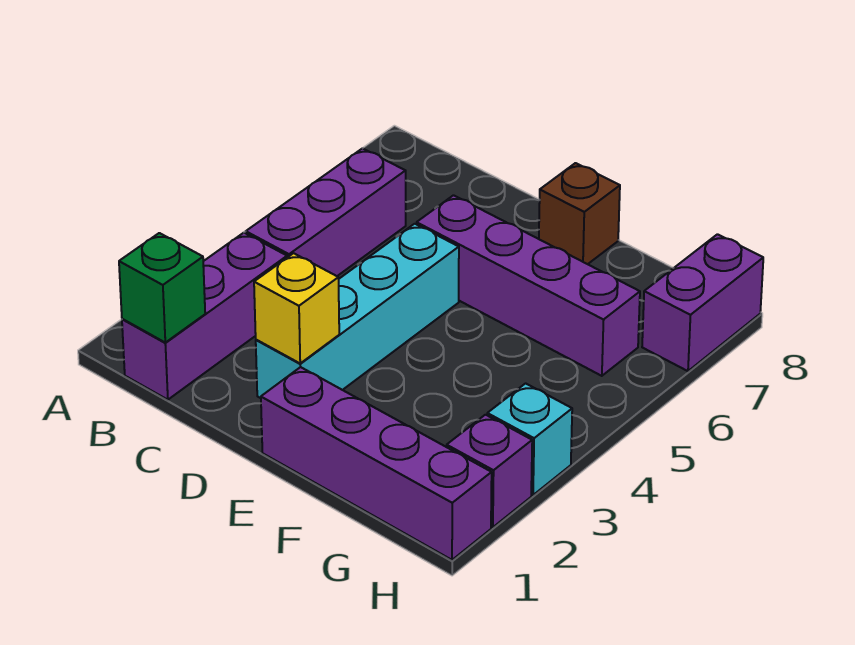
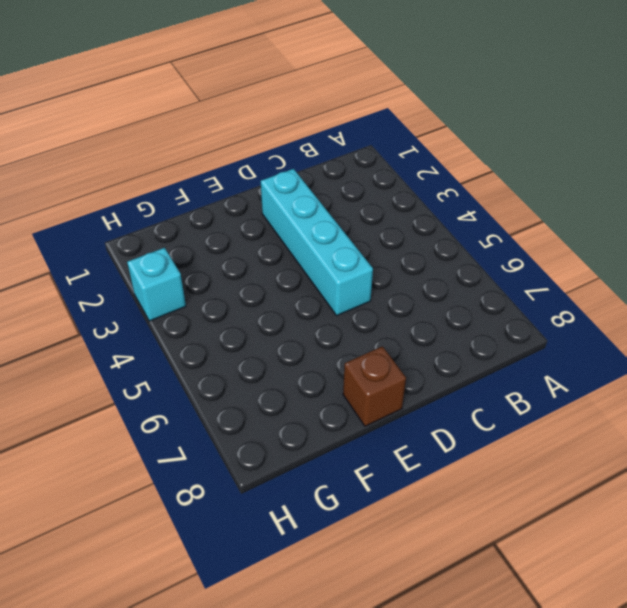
none -> purple brick B1:B3 level 1
none -> purple brick B4:B6 level 1

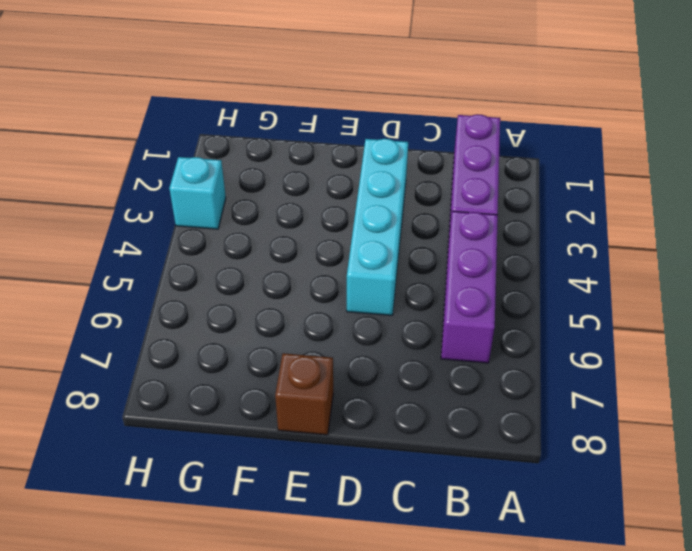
none -> purple brick D6:G6 level 1
none -> purple brick E1:H1 level 1

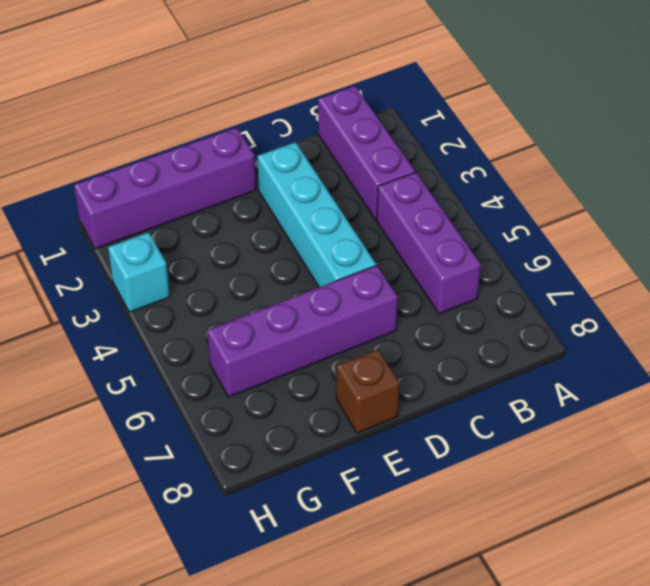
none -> purple brick H2 level 1
none -> purple brick H7:H8 level 1

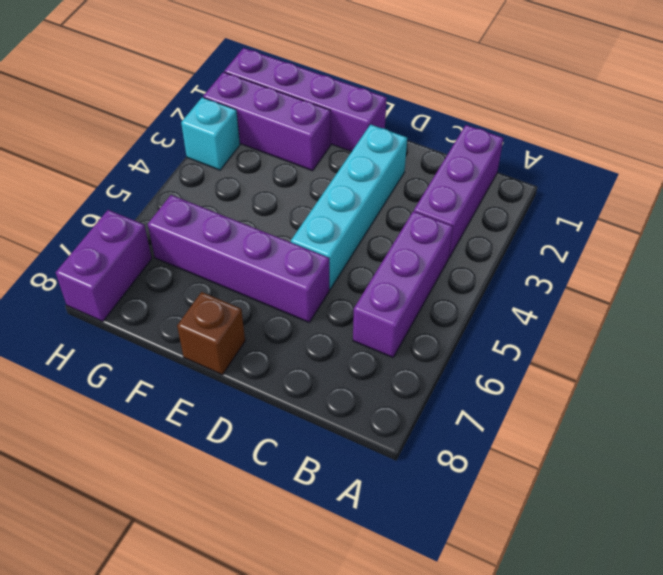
purple brick F2:H2 level 1 -> purple brick H2 level 1
none -> green brick B1 level 2
none -> yellow brick D2 level 2

